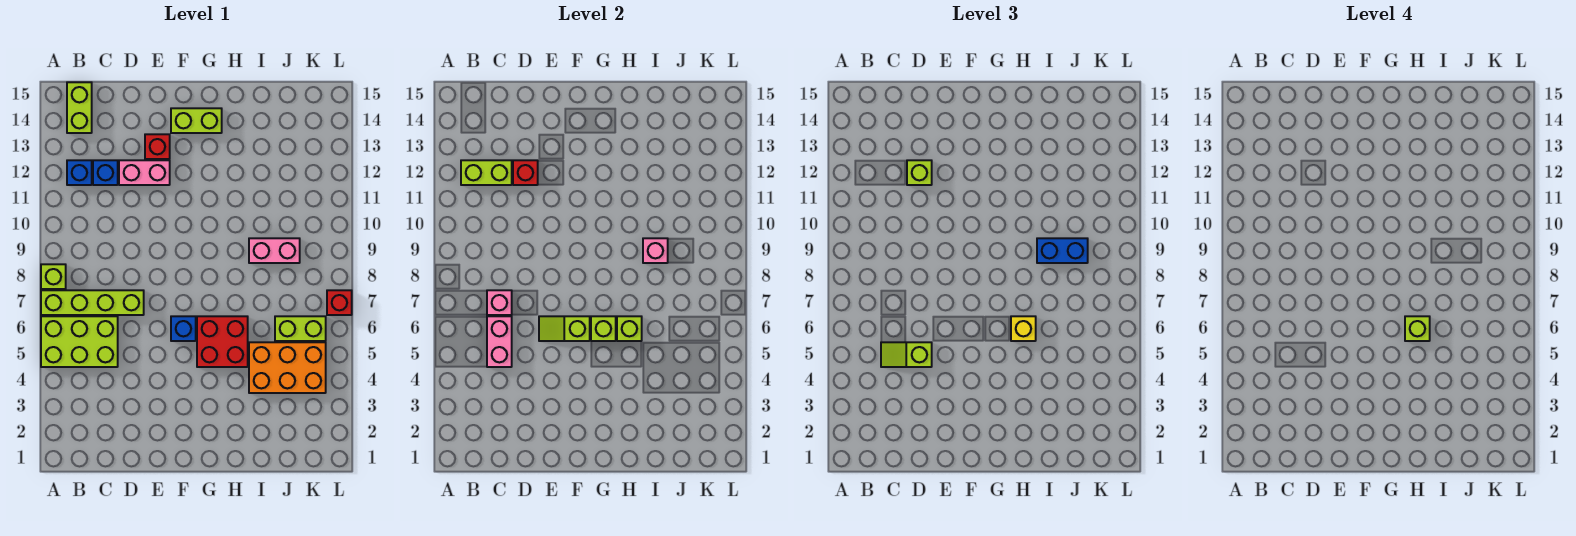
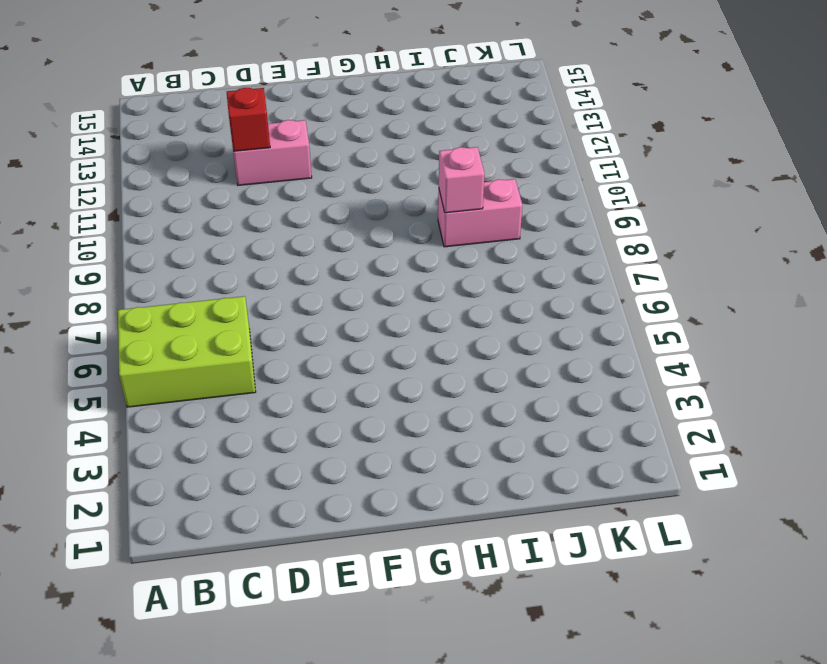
none -> lime brick A7:D7 level 1
none -> lime brick A8 level 1
none -> blue brick B12 level 1

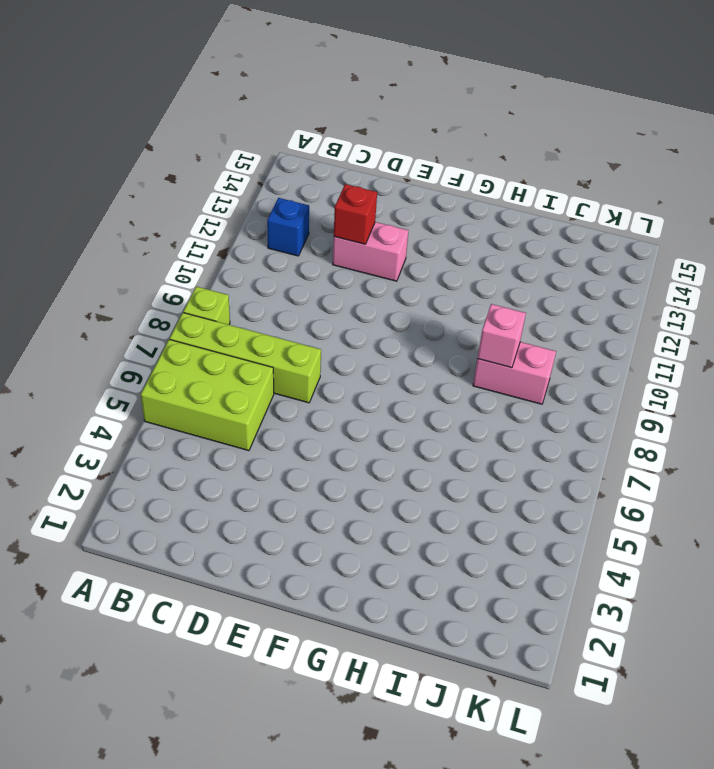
none -> lime brick B14:B15 level 1
none -> blue brick C12 level 1
none -> red brick E13 level 1

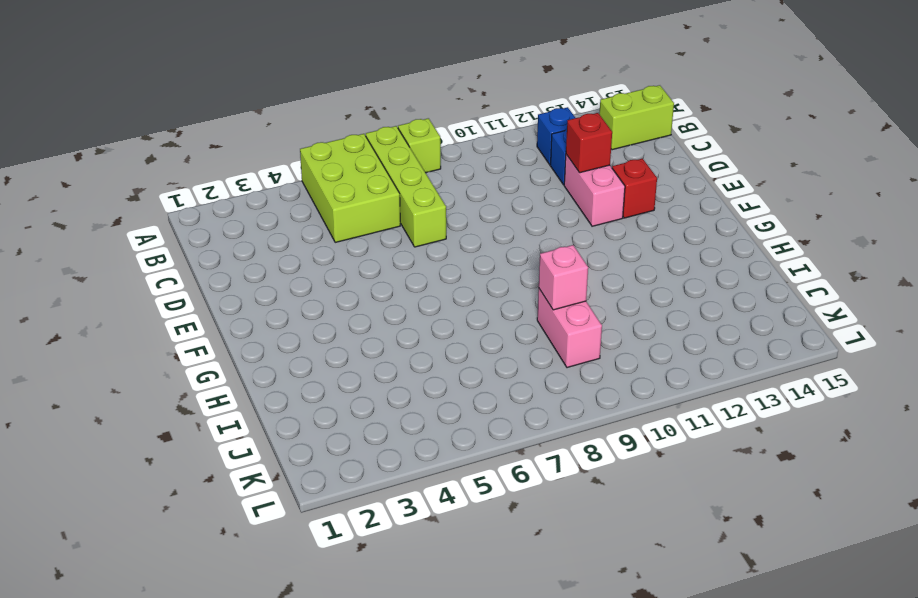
none -> blue brick F6 level 1
none -> lime brick F14:G14 level 1
none -> red brick G5:H6 level 1

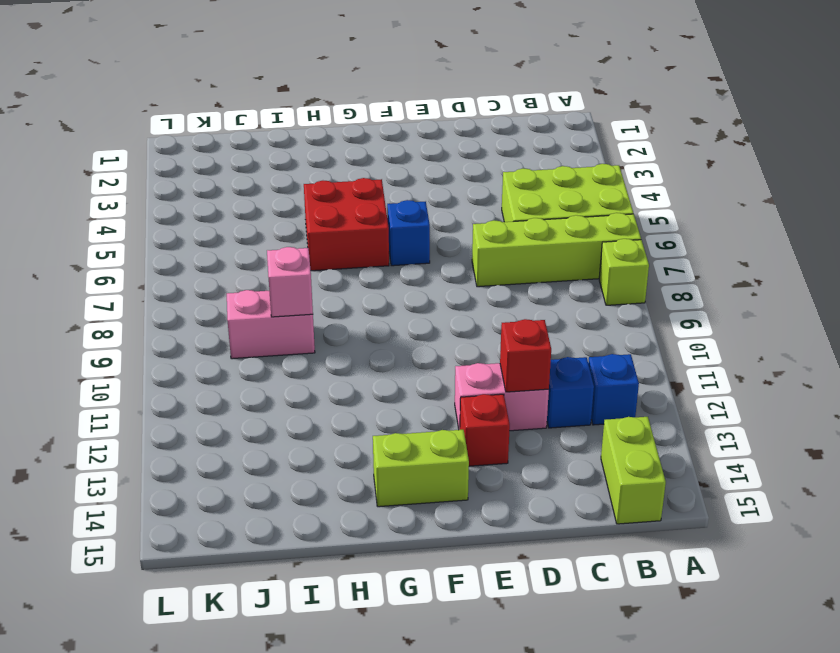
none -> orange brick I4:K5 level 1
none -> lime brick J6:K6 level 1
none -> red brick L7 level 1

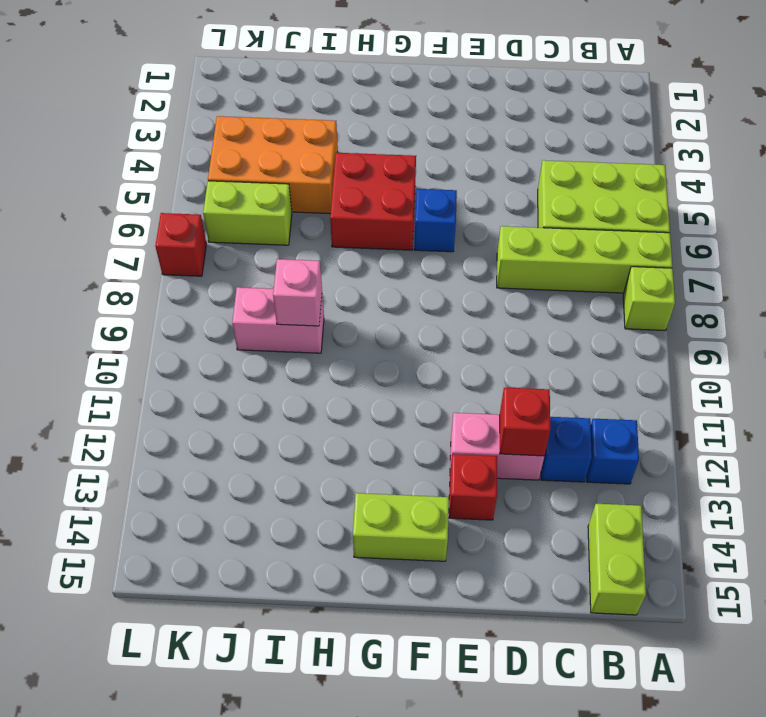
none -> lime brick B12:C12 level 2
none -> pink brick C5:C6 level 2
none -> pink brick C7 level 2

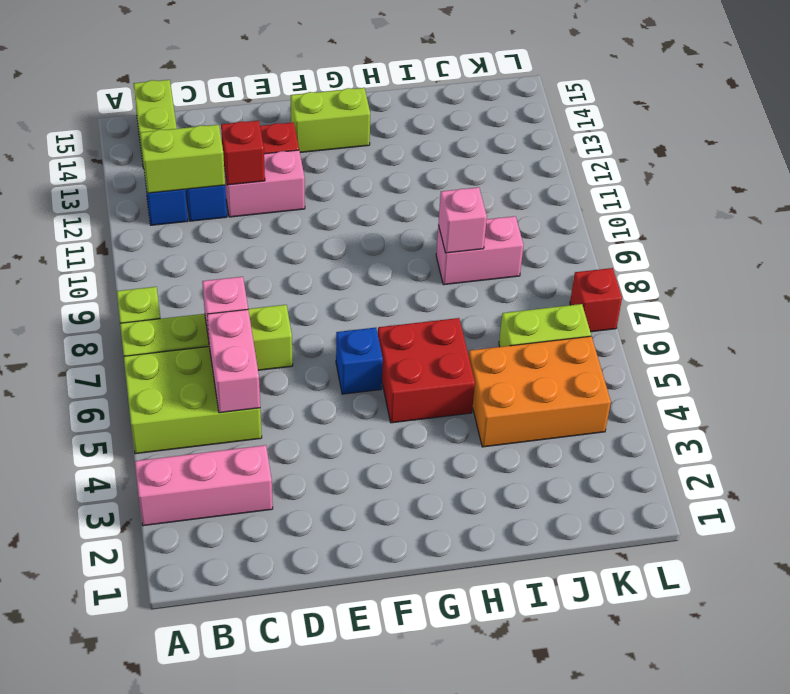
pink brick A3:C3 level 1 -> none
none -> lime slope E6:F6 level 2 top F
none -> lime brick G6 level 2
none -> lime brick H6 level 2

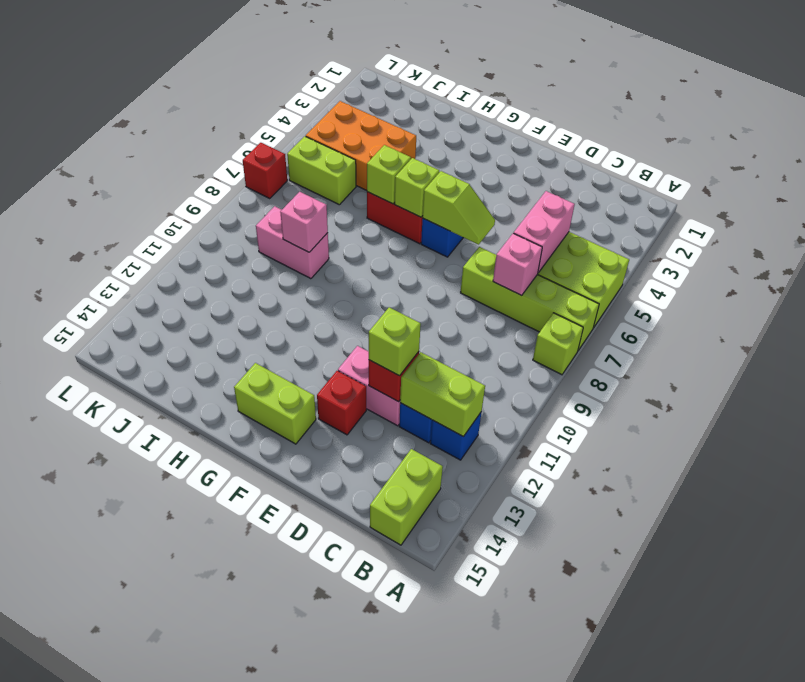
none -> lime slope C5:D5 level 3 top D
none -> yellow brick H6 level 3
none -> blue brick I9:J9 level 3

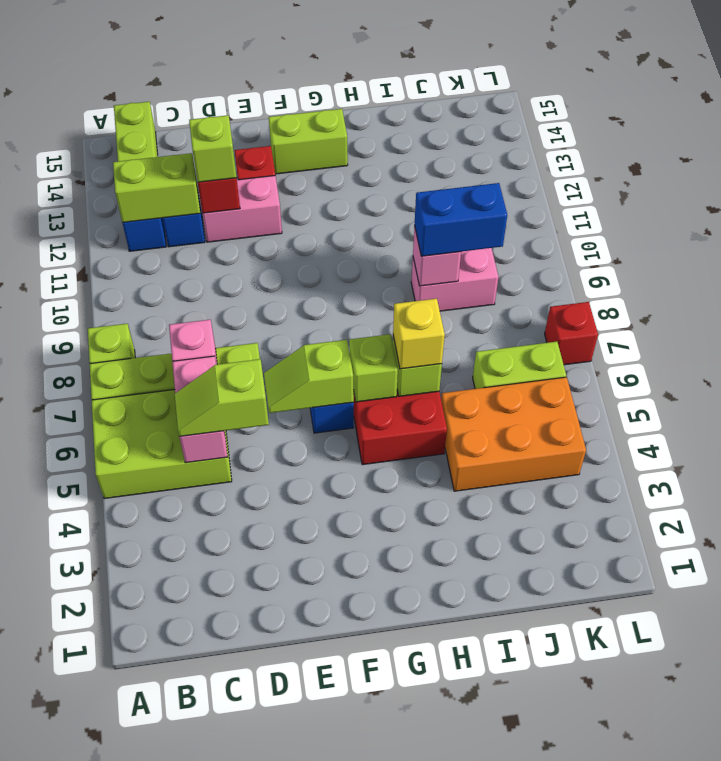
none -> lime brick H6 level 4

